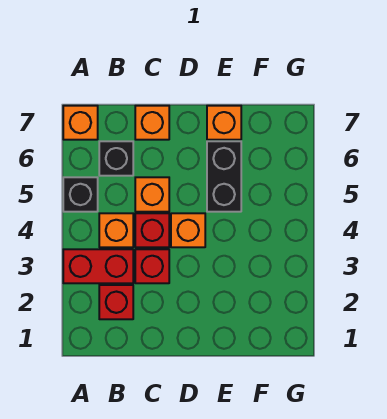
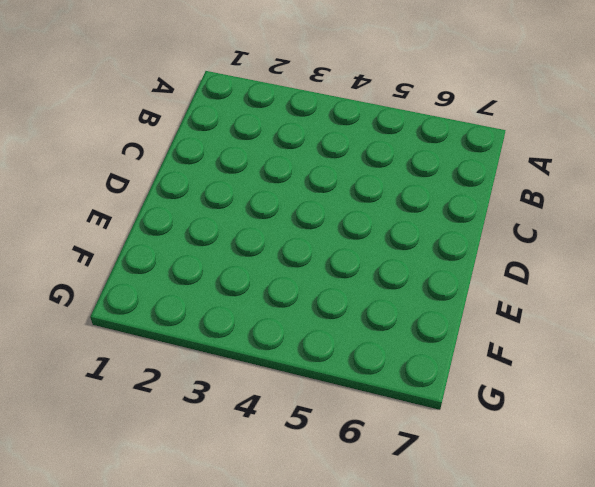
none -> red brick A3:B3 level 1
none -> black brick A5 level 1
none -> orange brick A7 level 1

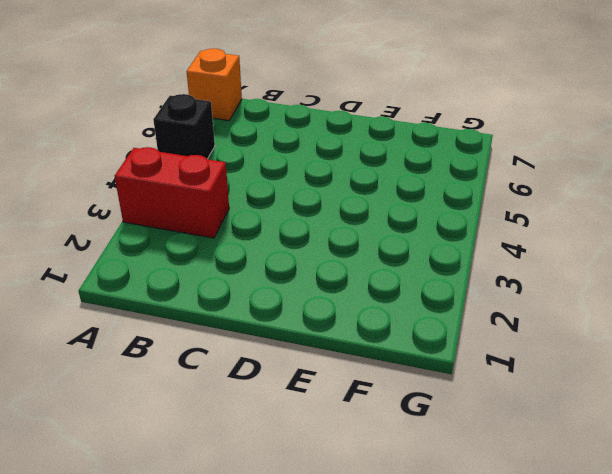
none -> red brick B2 level 1
none -> orange brick B4 level 1
none -> black brick B6 level 1

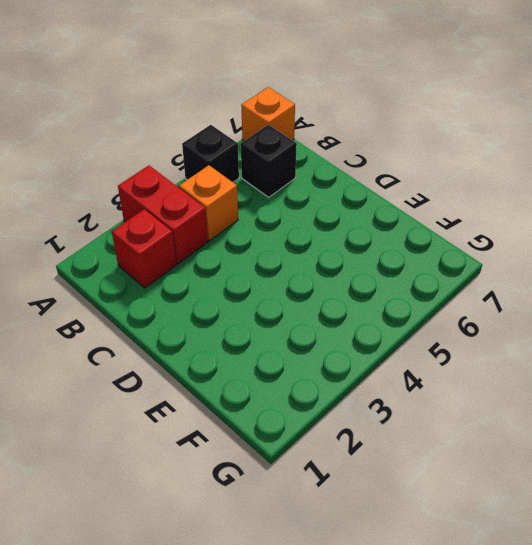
none -> red brick C3 level 1
none -> red brick C4 level 1
none -> orange brick C5 level 1

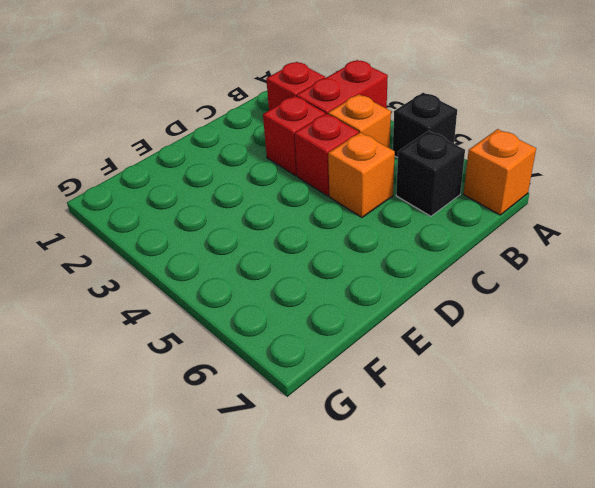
none -> orange brick C7 level 1
none -> orange brick D4 level 1
none -> black brick E5:E6 level 1

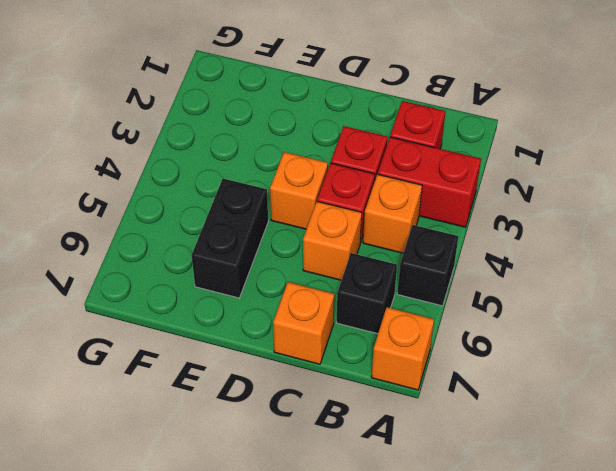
none -> orange brick E7 level 1

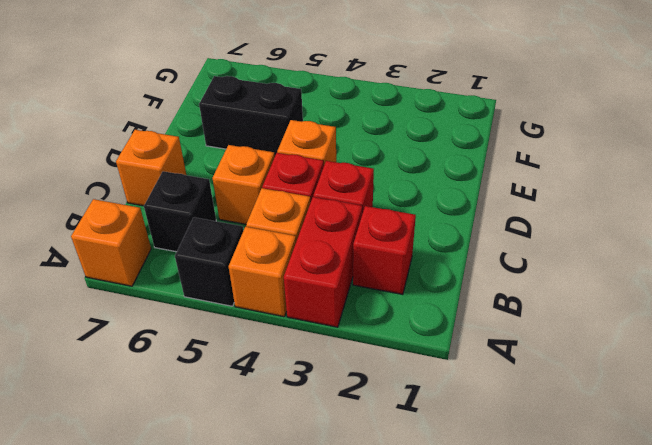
orange brick A4 level 1 -> orange brick E7 level 1

